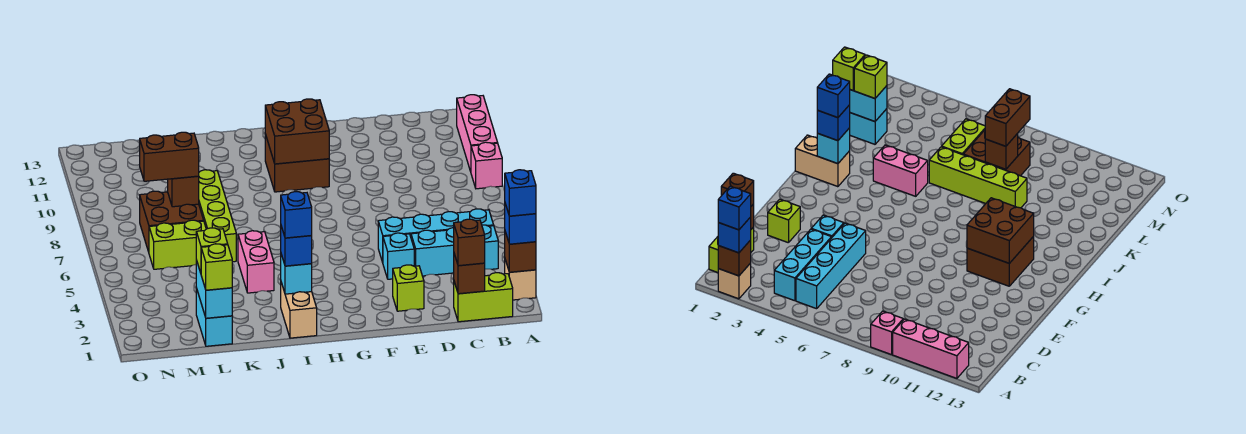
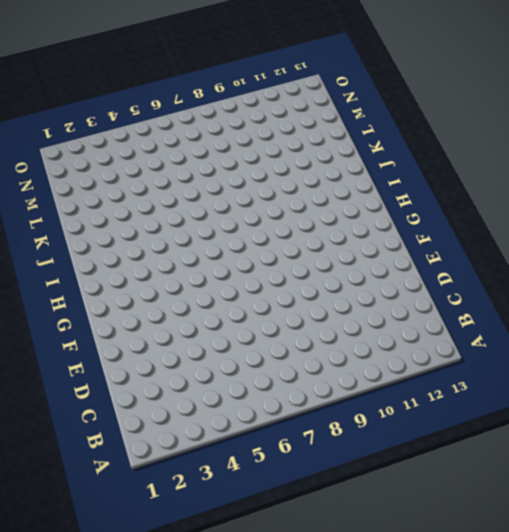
none -> tan brick A2 level 1
none -> pink brick A9 level 1
none -> pink brick A10:A12 level 1

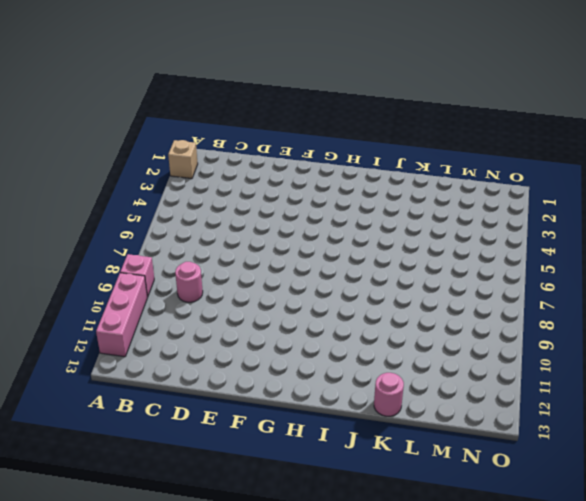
pink round brick C9 level 1 -> none
pink round brick K13 level 1 -> none
none -> lime brick B1:C1 level 1
none -> cyan brick B4:D4 level 1
none -> cyan brick B5:E5 level 1

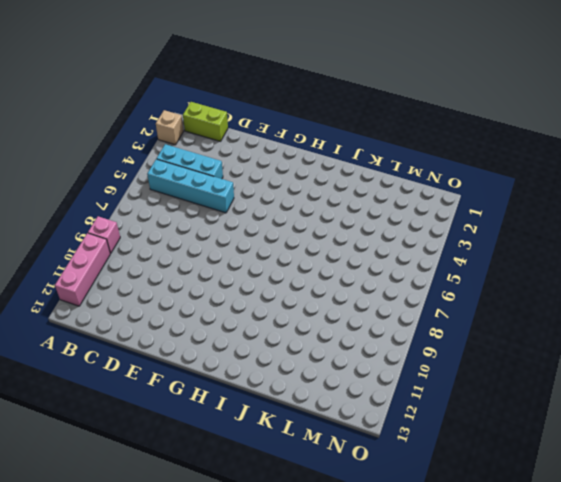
none -> lime brick E2 level 1
none -> cyan brick E4 level 1
none -> brown brick G10:H11 level 1

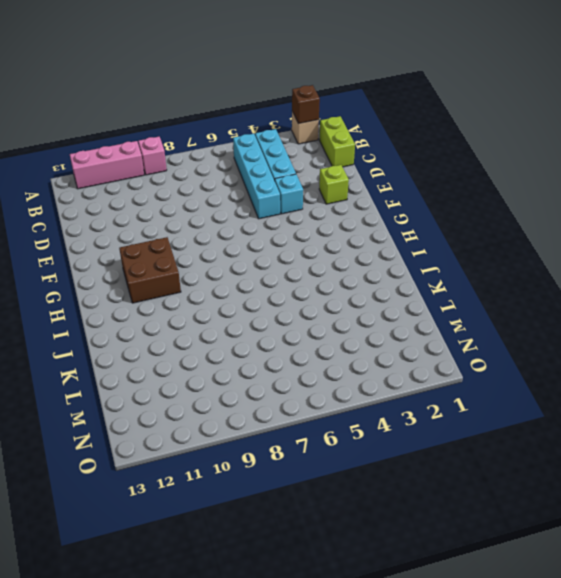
none -> tan brick I1:I2 level 1
none -> pink brick J4:J5 level 1
none -> lime brick K6:K9 level 1

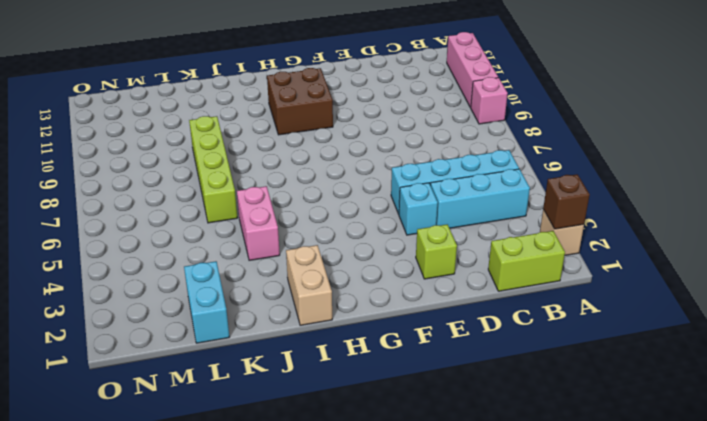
none -> lime brick L6:M6 level 1
none -> brown brick L7:M8 level 1
none -> brown brick C1 level 2

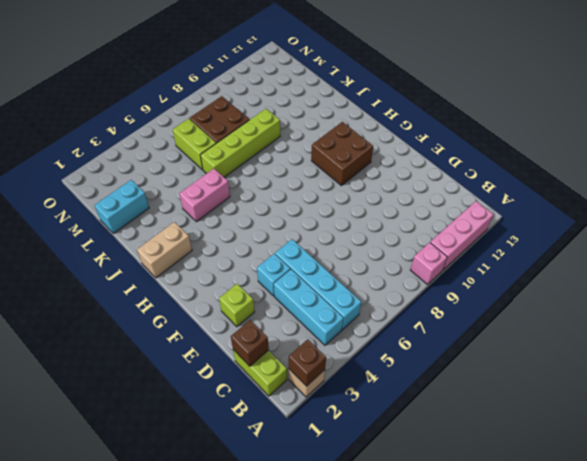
none -> brown brick G10:H11 level 2
none -> cyan brick I2 level 2
none -> cyan brick L1:L2 level 2

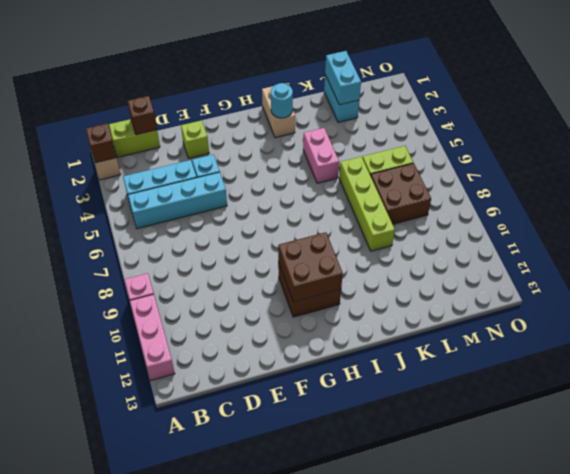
cyan round brick I2 level 2 -> cyan brick I2 level 2
none -> brown brick L8 level 2
none -> blue brick A2 level 3
none -> brown brick C1 level 3

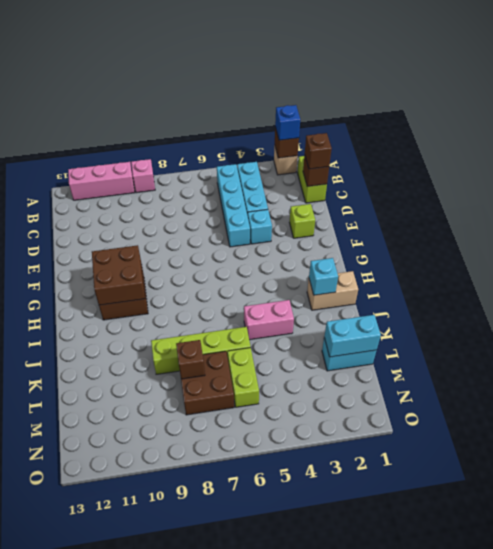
none -> blue brick I2 level 3
none -> lime brick L1 level 3
none -> lime brick L2 level 3

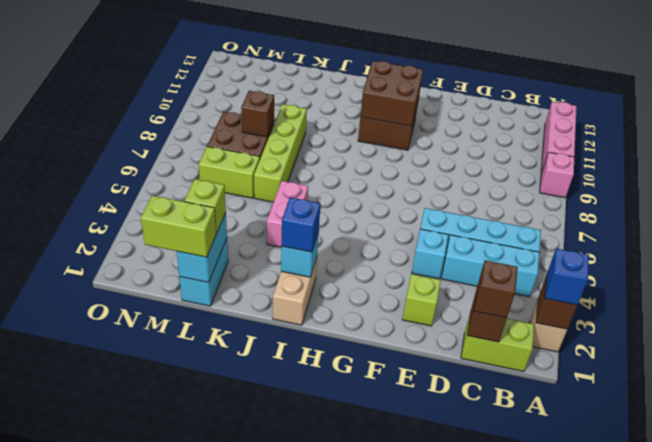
lime brick L1:M1 level 3 -> lime brick L1 level 3
none -> brown brick L8:M8 level 3
none -> blue brick A2 level 4
none -> blue brick I2 level 4

